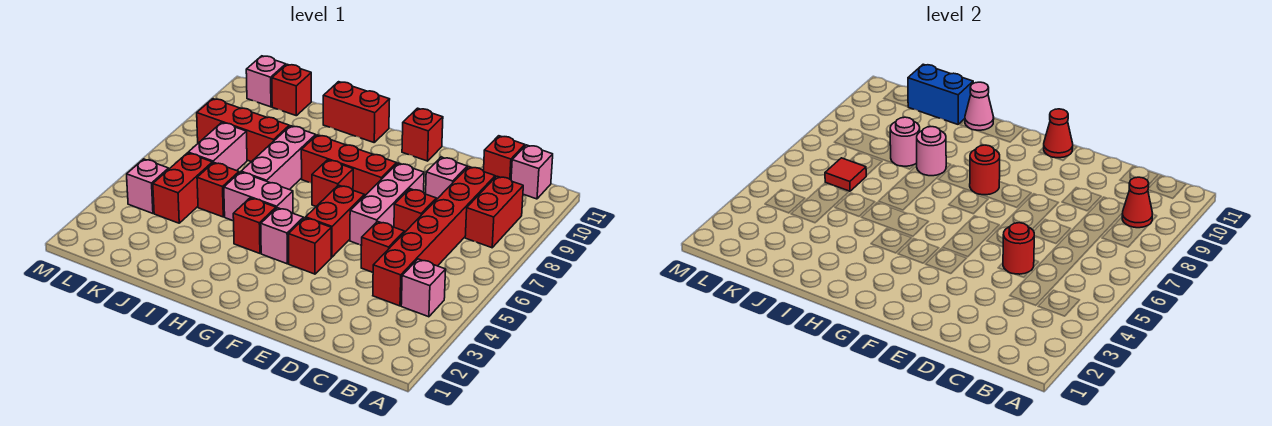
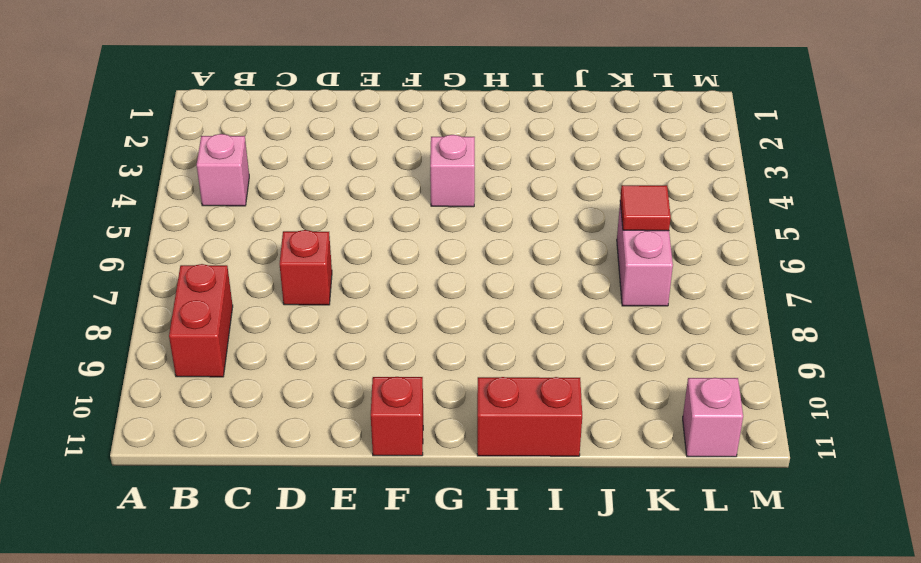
none -> pink brick B11 level 1
none -> red brick C4:C9 level 1
none -> red brick C11 level 1
none -> red brick D5 level 1

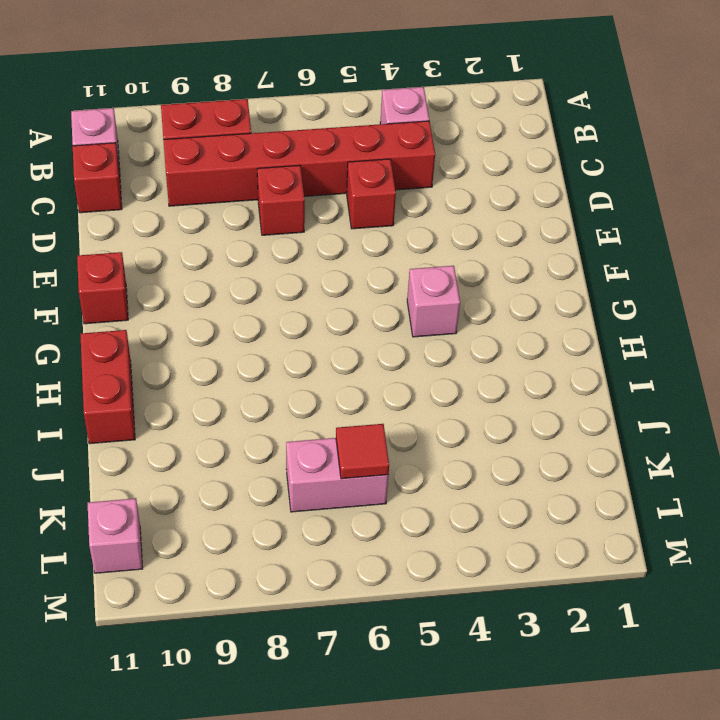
none -> pink brick D9 level 1
none -> pink brick E6:E8 level 1
none -> red brick F4 level 1
none -> red brick F5:F6 level 1

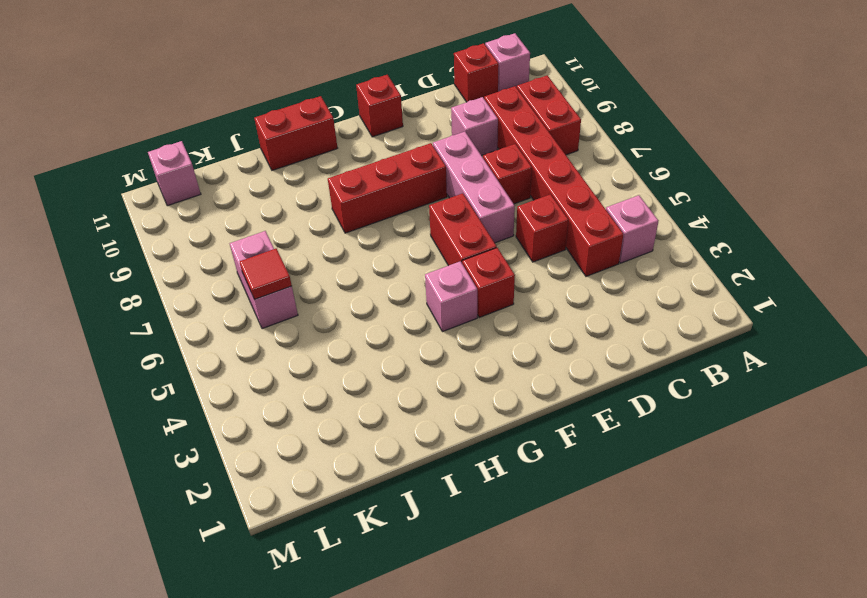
none -> red brick G7 level 1
none -> red brick H4 level 1
none -> pink brick H5:I5 level 1
none -> pink brick I6:I8 level 1

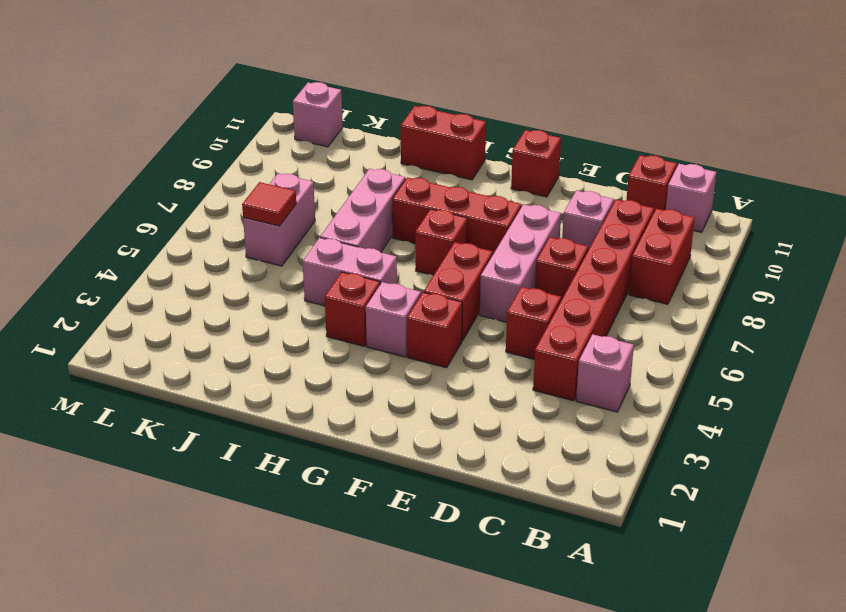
none -> red brick J5 level 1
none -> red brick J8:L8 level 1
none -> red brick K4:K5 level 1
none -> red brick K11 level 1

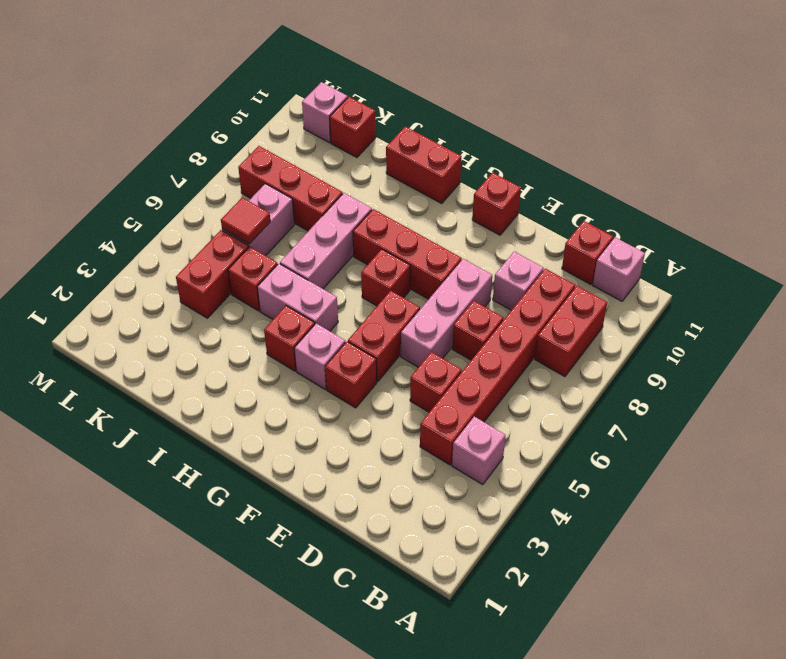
none -> pink brick L4 level 1
none -> red cone B9 level 2
none -> red round brick D5 level 2
none -> red cone F11 level 2

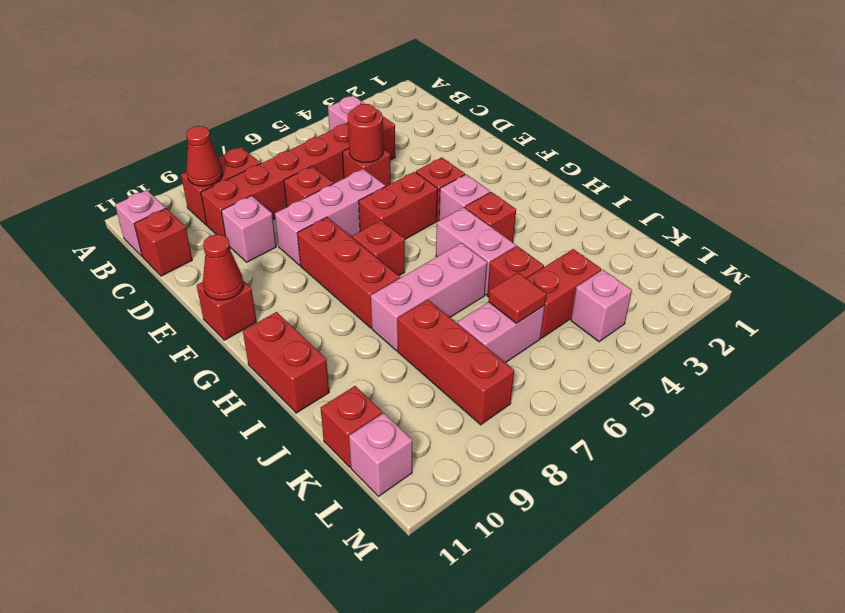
none -> red round brick G8 level 2
none -> pink round brick I8 level 2
none -> pink cone I11 level 2
none -> pink round brick J8 level 2

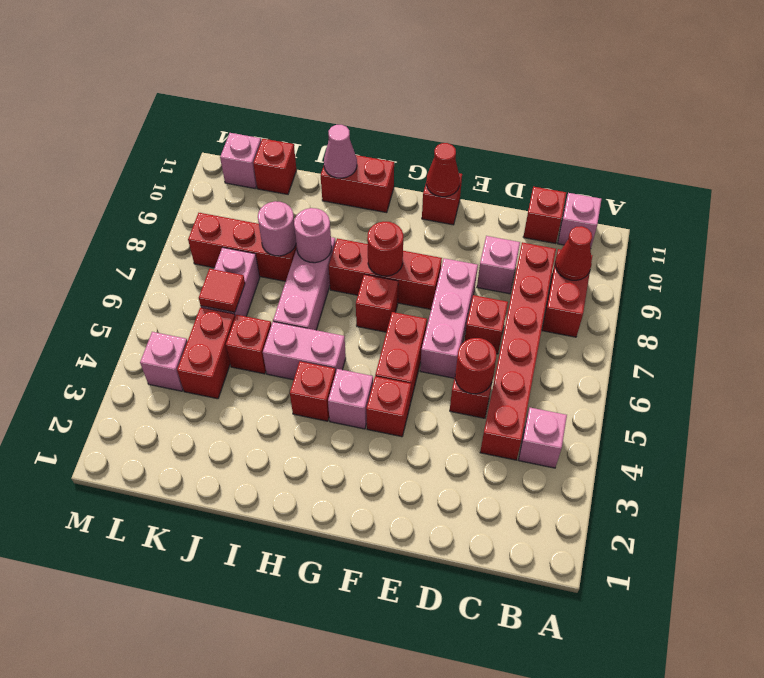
none -> blue brick J11:K11 level 2

